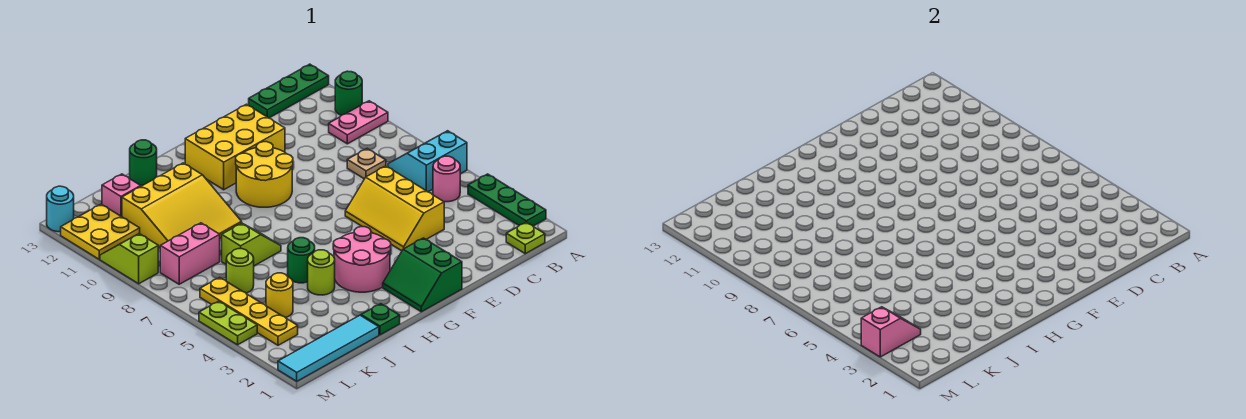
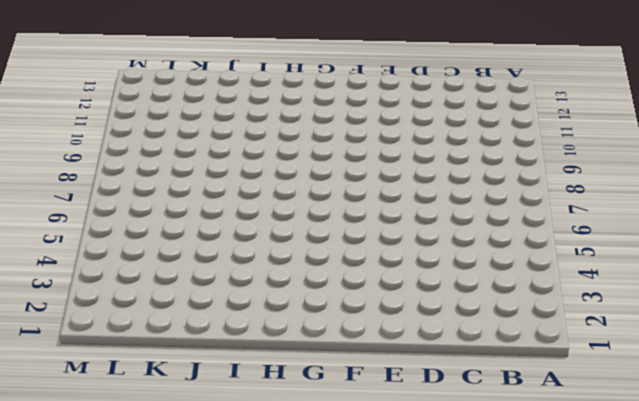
none -> green plate A2:A4 level 1
none -> cyan slope A6:B7 level 1 top 6
none -> pink plate A10:B10 level 1
none -> green round brick A11 level 1

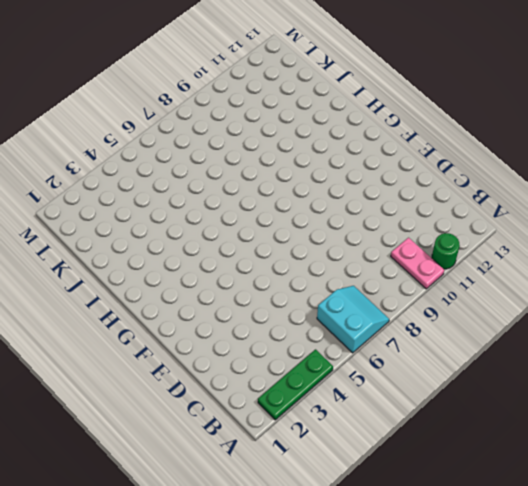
none -> green plate A13:C13 level 1
none -> lime plate B1 level 1
none -> pink round brick B5 level 1
none -> tan plate C8 level 1

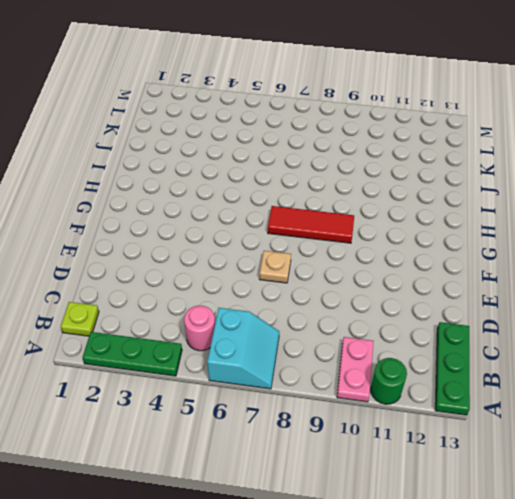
tan plate E7 level 1 -> tan plate C8 level 1
red tile G7:G9 level 1 -> yellow round brick F9:G10 level 1
none -> yellow slope D4:E6 level 1 top D
none -> yellow brick E11:G12 level 1
none -> green slope F1:G2 level 1 top F
none -> pink round brick G3:H4 level 1

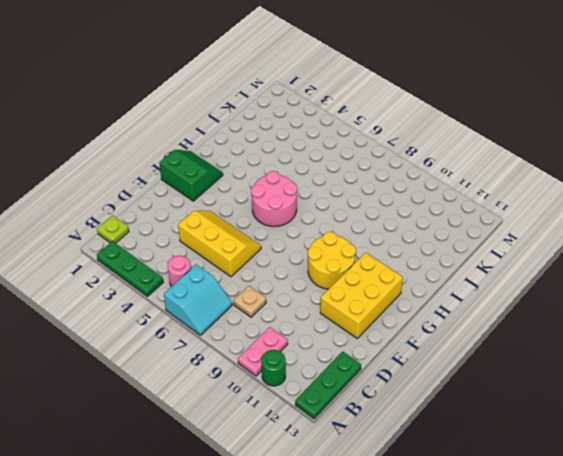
pink round brick G5:H6 level 1 -> pink round brick G3:H4 level 1
none -> green plate I1 level 1
none -> lime round brick I4 level 1
none -> green round brick I5 level 1
none -> lime slope I7:J7 level 1 top J

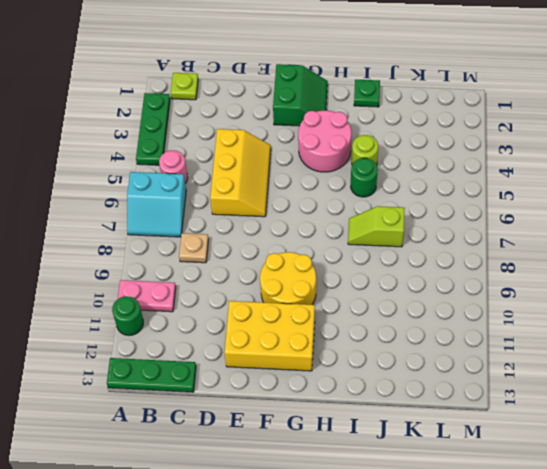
none -> yellow slope I9:K11 level 1 top 11
none -> green round brick I13 level 1
none -> cyan tile J1:M1 level 1
none -> yellow round brick K4 level 1

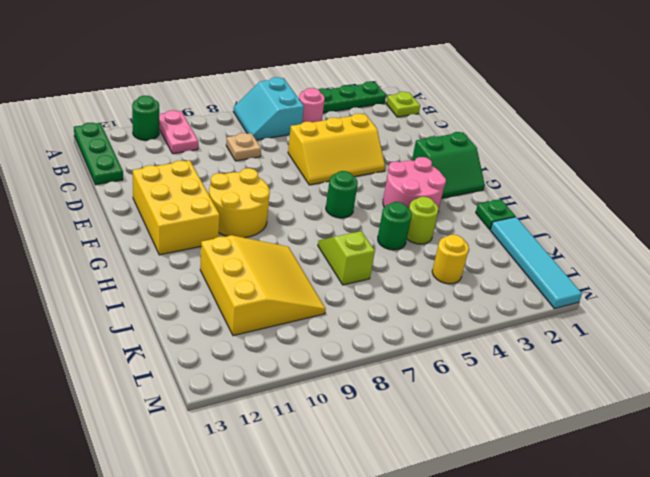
green round brick G6 level 1 -> green round brick I13 level 1
none -> lime round brick K6 level 1
none -> pink brick K8:L8 level 1
none -> pink brick K12 level 1
none -> yellow plate L3:L6 level 1

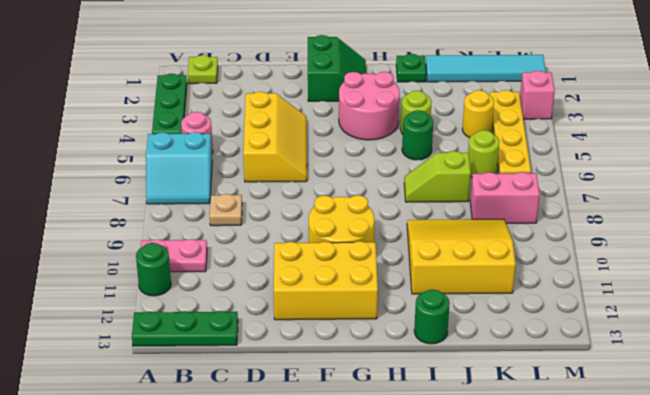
pink brick M3 level 1 -> pink brick K12 level 1
none -> yellow plate L11:M12 level 1
none -> lime plate M4:M5 level 1
none -> lime slope M9:M10 level 1 top 9
none -> cyan round brick M13 level 1

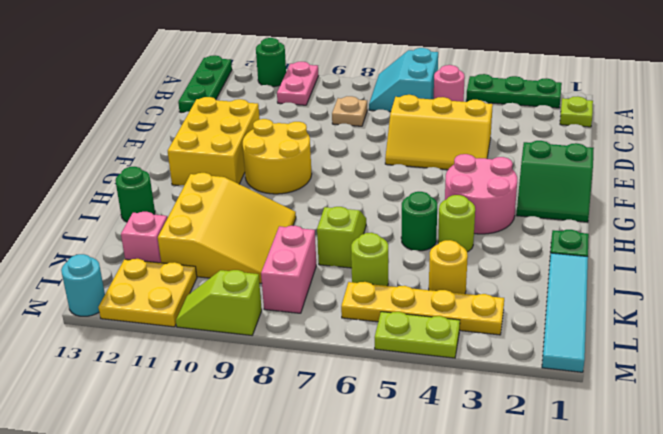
none -> pink slope L3:M3 level 2 top M

